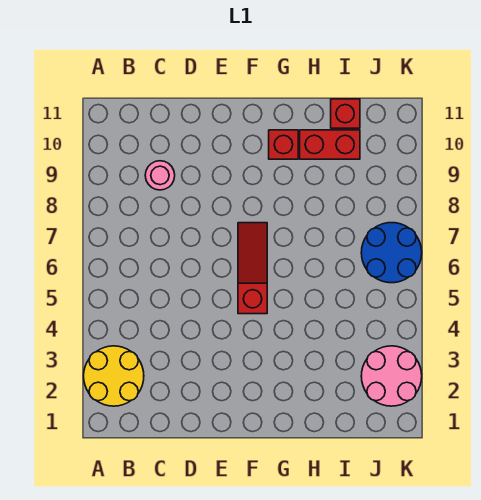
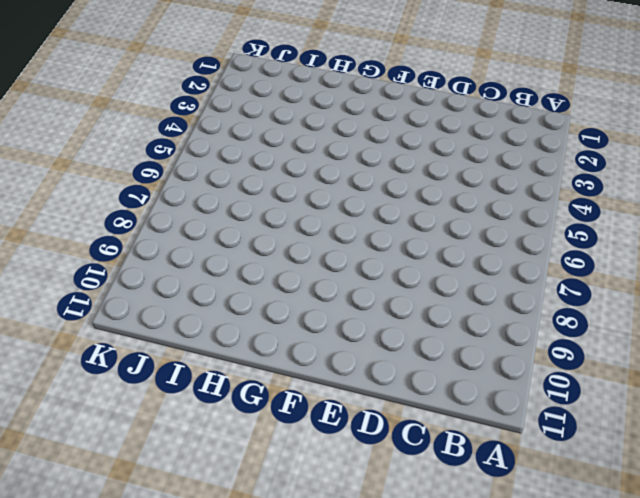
none -> yellow round brick A2:B3 level 1
none -> pink round brick C9 level 1

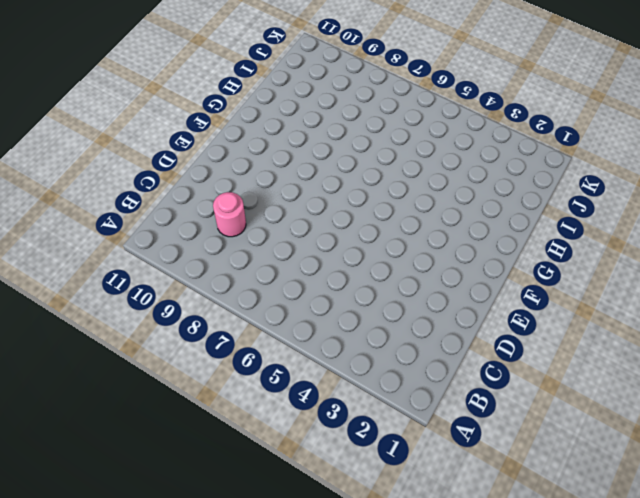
none -> yellow round brick A2:B3 level 1
none -> red slope F5:F7 level 1 top 5

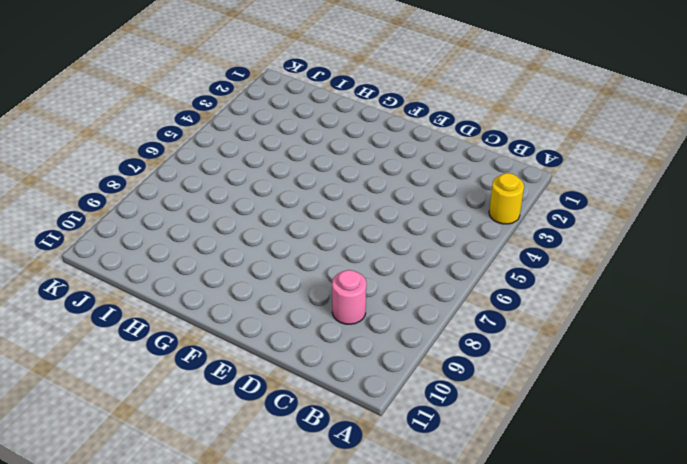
yellow round brick A3 level 1 -> yellow round brick A2:B3 level 1
none -> red slope F5:F7 level 1 top 5
none -> red brick G10 level 1

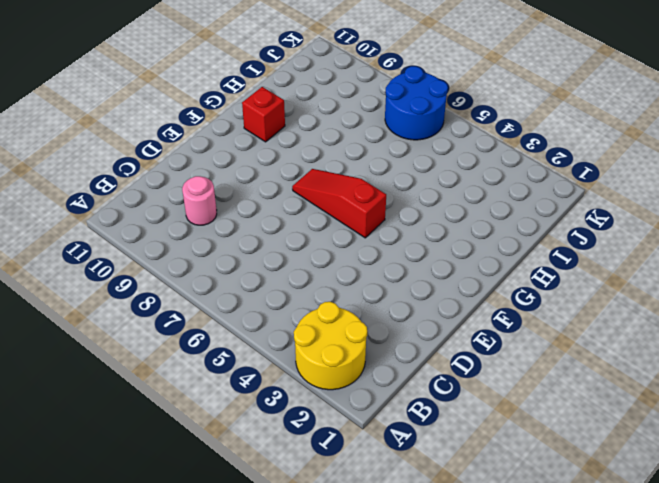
none -> red brick H10:I10 level 1
none -> red brick I11 level 1

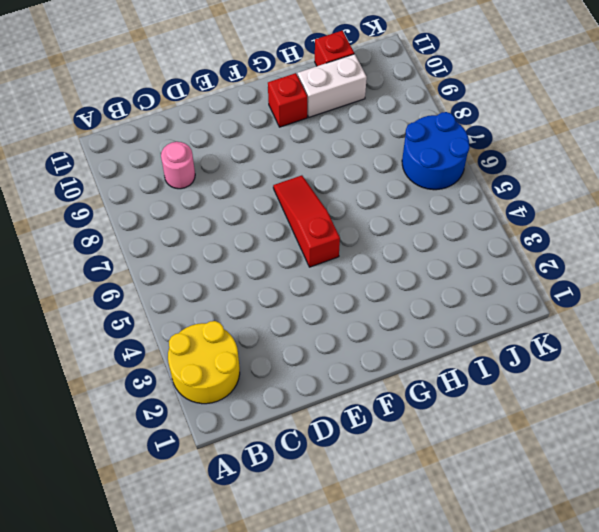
white brick H10:I10 level 1 -> red brick H10:I10 level 1
none -> pink round brick J2:K3 level 1

